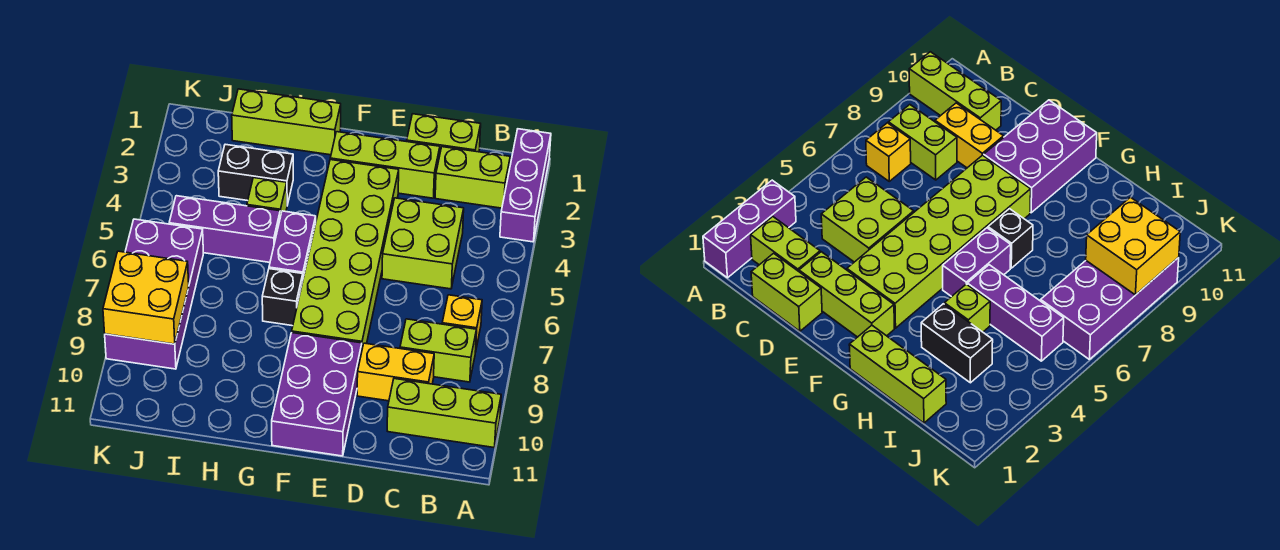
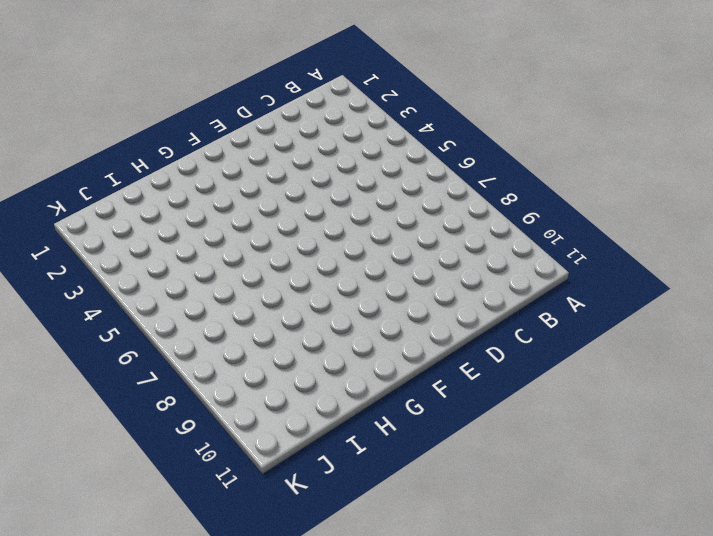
none -> purple brick A1:A3 level 1
none -> lime brick A10:C10 level 1
none -> lime brick B2:C2 level 1

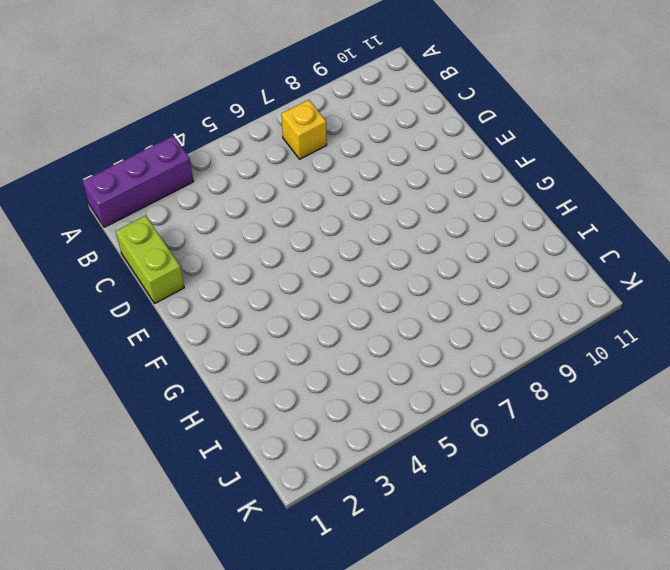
none -> lime brick A10:C10 level 1
none -> lime brick B2:C2 level 1
none -> lime brick B8:C8 level 1

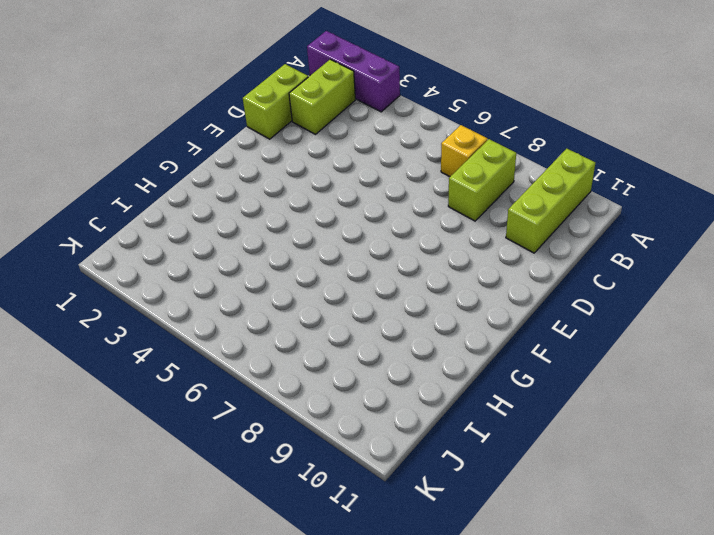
none -> lime brick C4:D5 level 1
none -> yellow brick C9:D9 level 1
none -> lime brick D2:F2 level 1

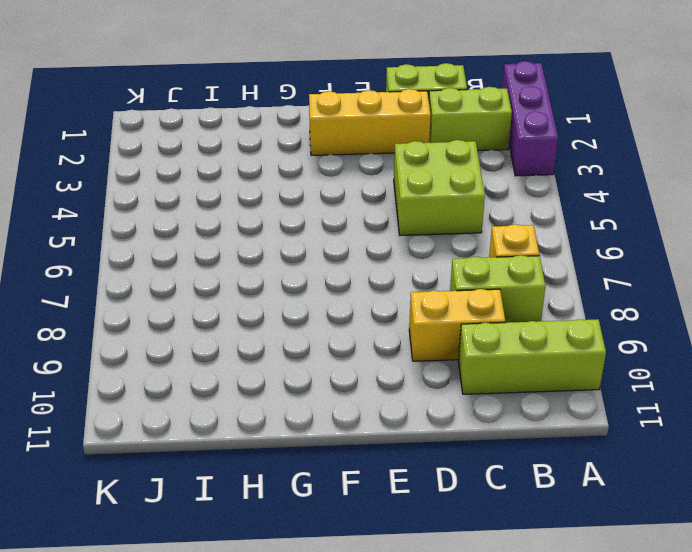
yellow brick D2:F2 level 1 -> lime brick D2:F2 level 1
none -> lime brick E3:F8 level 1
none -> purple brick E9:F11 level 1
none -> lime brick G1:I1 level 1

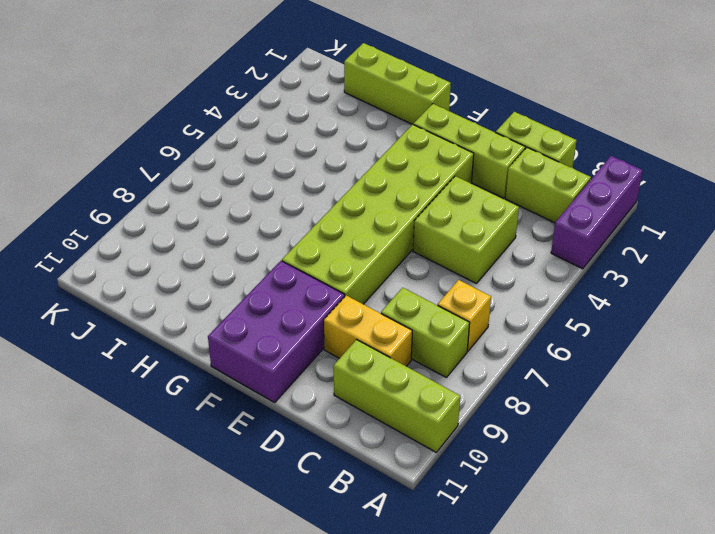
none -> purple brick G5:G6 level 1
none -> black brick G7 level 1
none -> black brick H3:I3 level 1

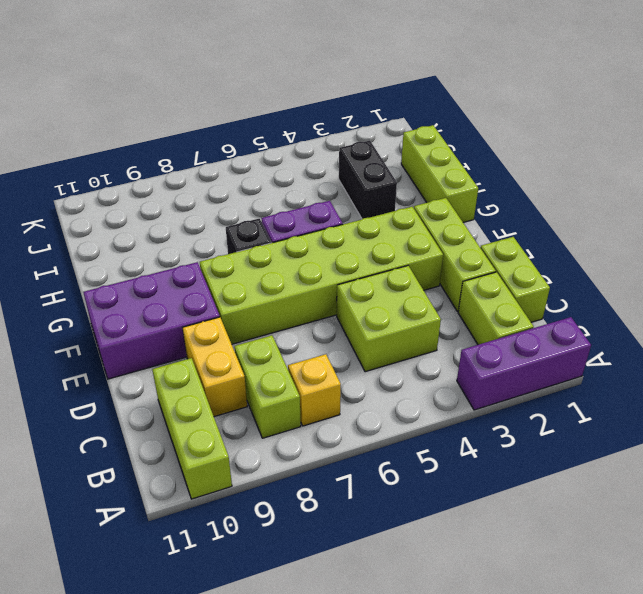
none -> lime brick H4 level 1
none -> purple brick H5:J5 level 1
none -> purple brick J6:K9 level 1

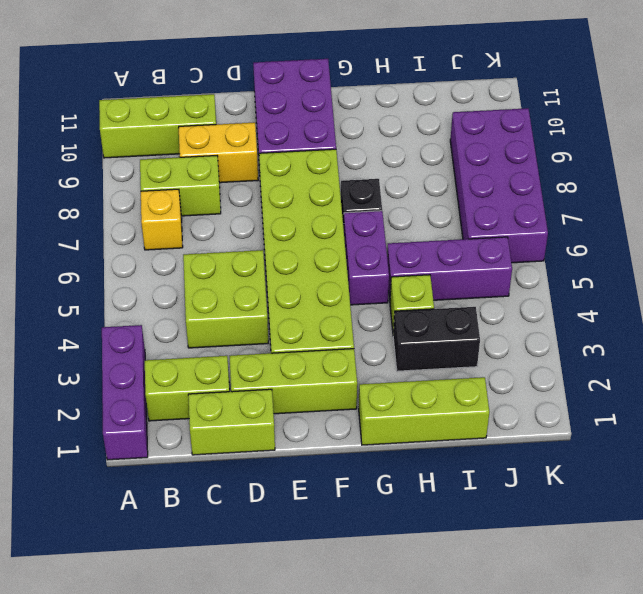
none -> yellow brick J8:K9 level 2

